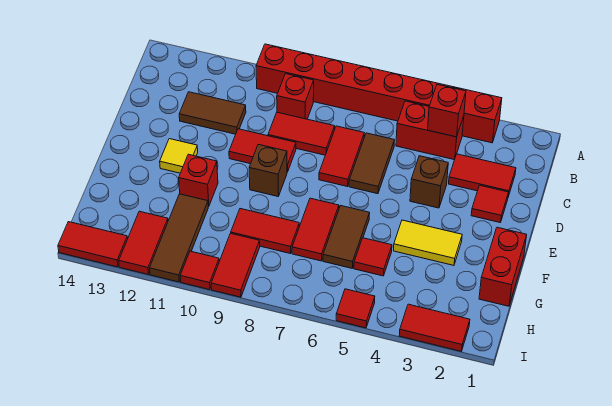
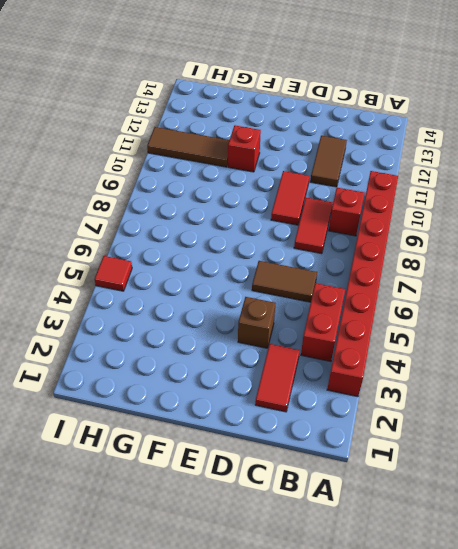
none -> red tile C7:D7 level 1
none -> red tile D2 level 1
none -> brown brick E9 level 1

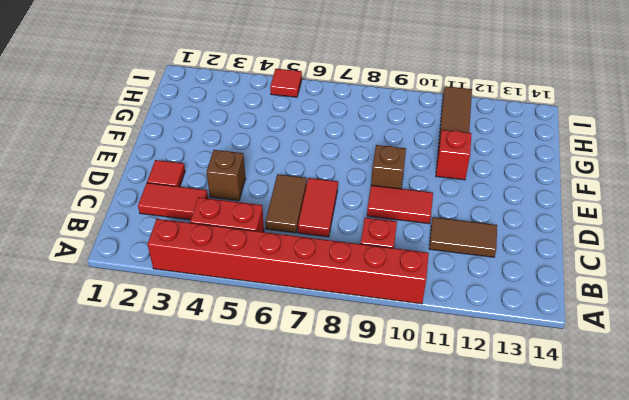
none -> red tile C8:C9 level 1
none -> yellow tile E12 level 1
none -> red brick F1:G1 level 1

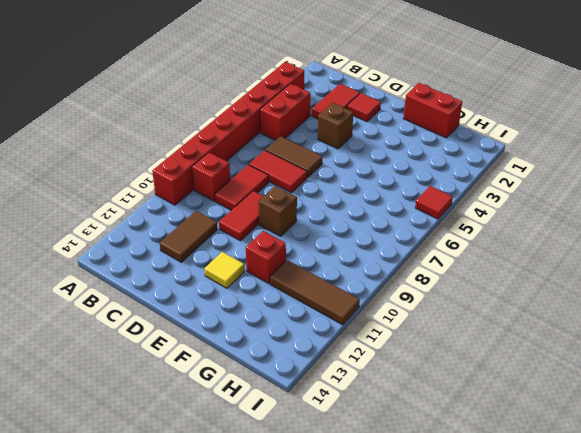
none -> yellow tile F3:F4 level 1
none -> brown tile F6:G6 level 1
none -> red tile F7:G7 level 1

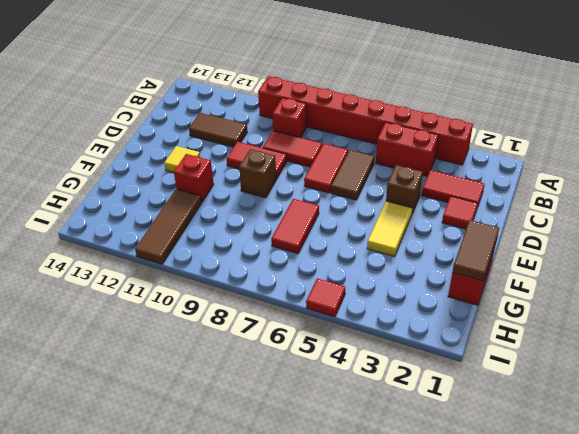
yellow tile E4:F4 level 1 -> yellow tile F3:F4 level 1
brown tile F1:G1 level 2 -> brown tile F6:G6 level 1
none -> red tile G5 level 1
none -> red tile G8:G9 level 1
none -> red tile H9:I9 level 1

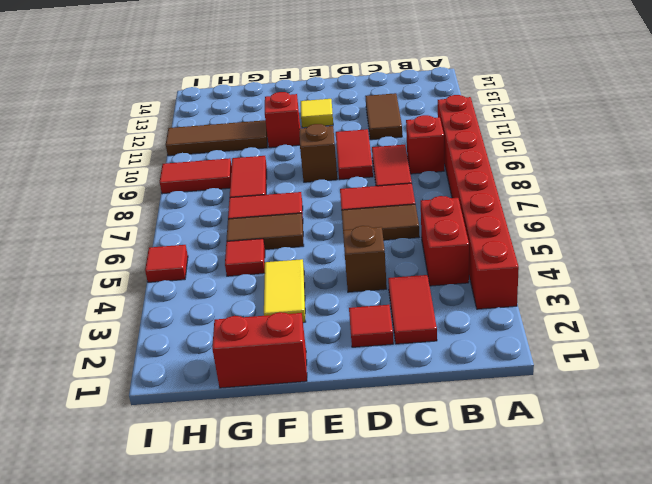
none -> red tile H12:I12 level 1
none -> red tile I2:I3 level 1
none -> red tile I10 level 1

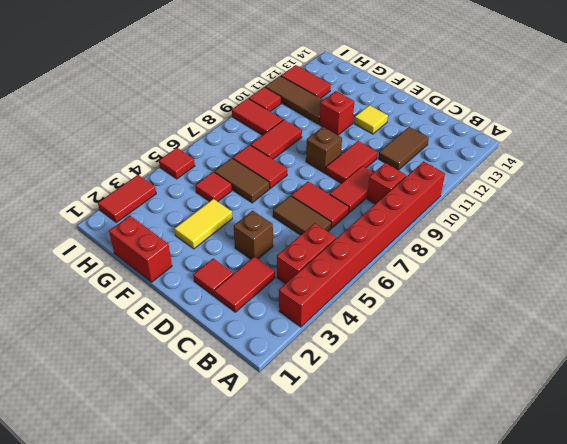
none -> red tile I13:I14 level 1
none -> red brick B4 level 2

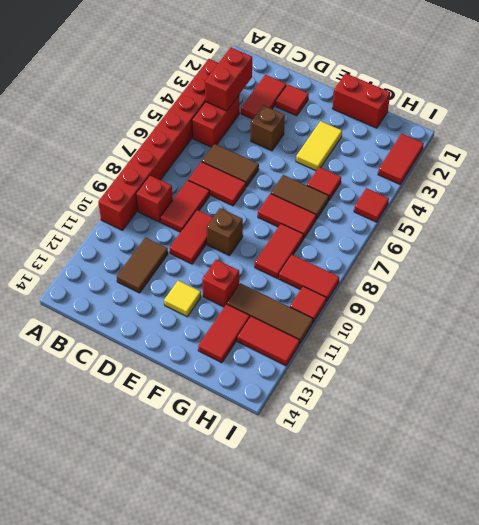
red brick B3:B4 level 2 -> red brick B4 level 2
red tile G12:G13 level 1 -> red tile I13:I14 level 1

